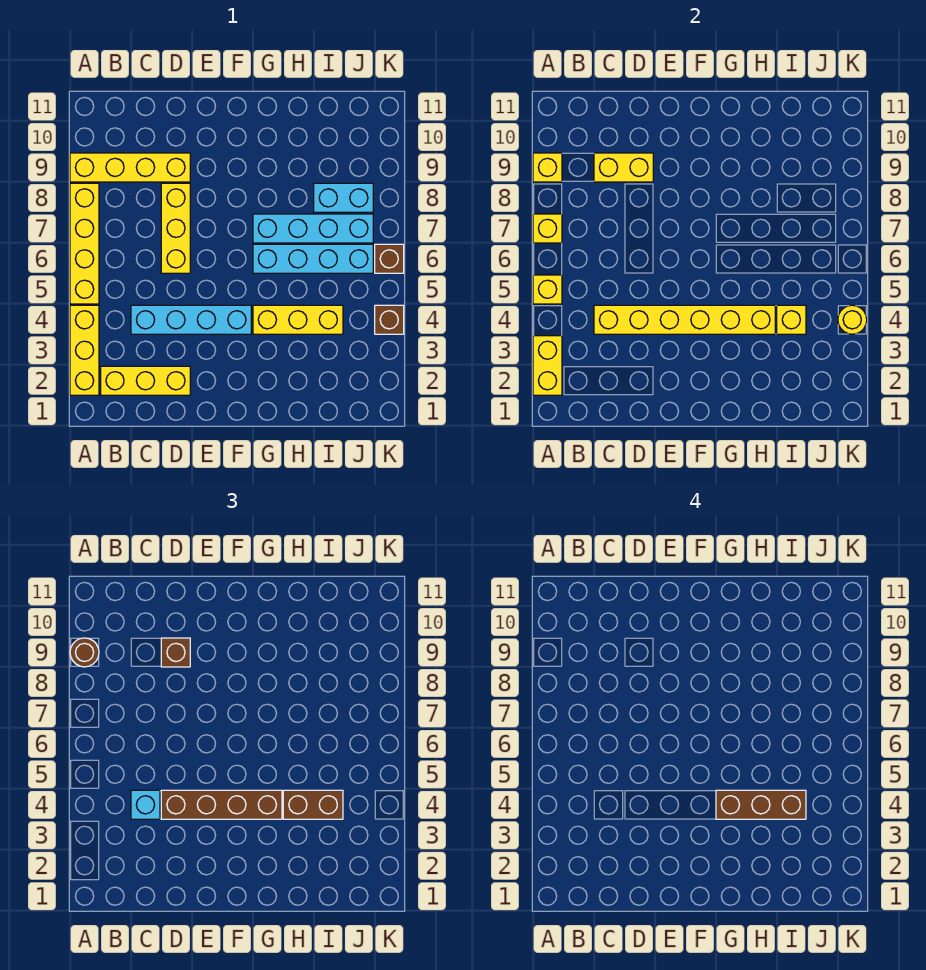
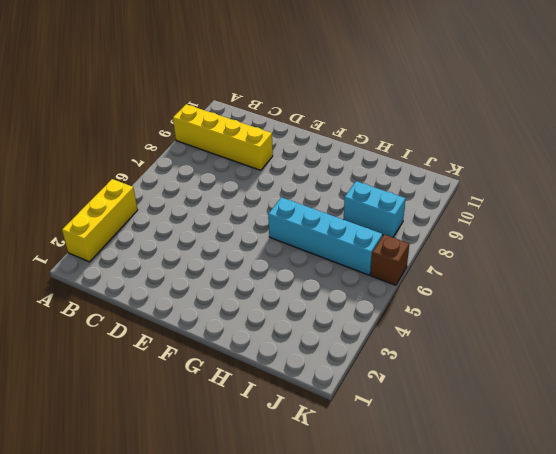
none -> yellow brick A5:A8 level 1
none -> yellow brick B2:D2 level 1
none -> cyan brick C4:F4 level 1

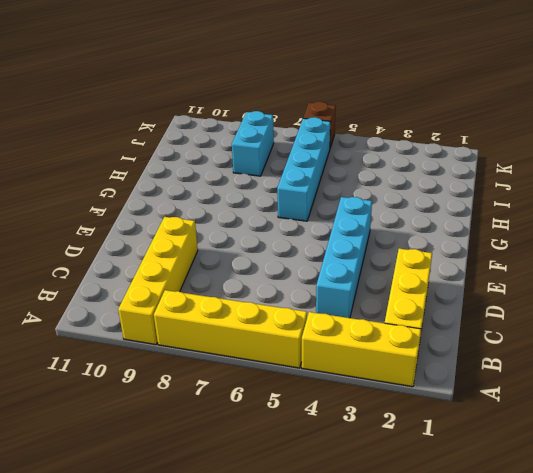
none -> yellow brick D6:D8 level 1
none -> yellow brick G4:I4 level 1
none -> cyan brick G7:J7 level 1

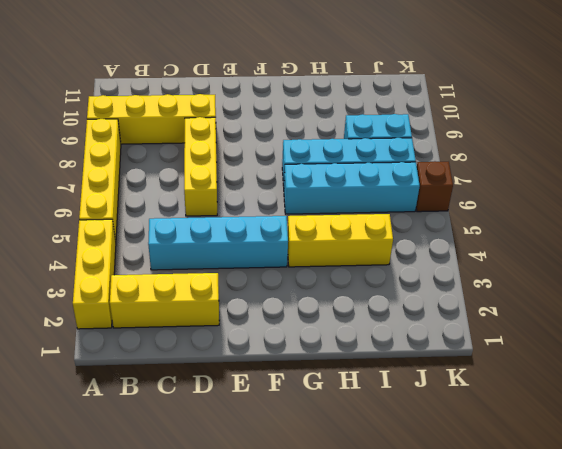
none -> brown brick K4 level 1
none -> yellow brick A2:A3 level 2
none -> yellow brick A5 level 2

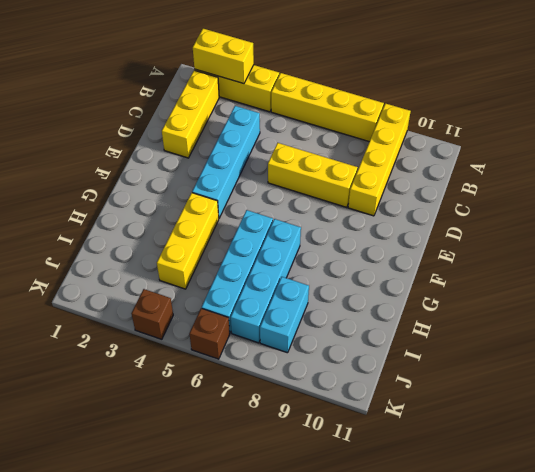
none -> yellow brick A5 level 2
none -> yellow brick A7 level 2
none -> yellow brick A9 level 2

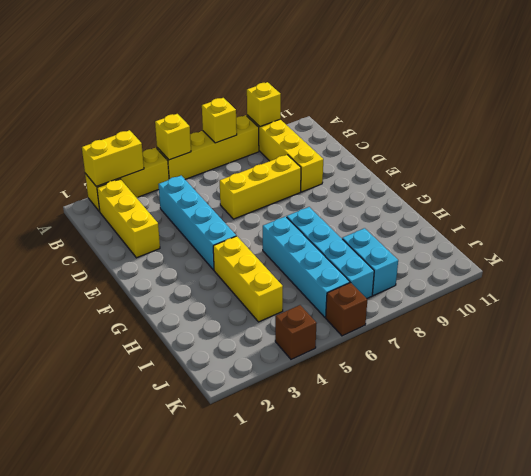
none -> yellow brick C4:H4 level 2
none -> yellow brick C9:D9 level 2
none -> yellow brick I4 level 2

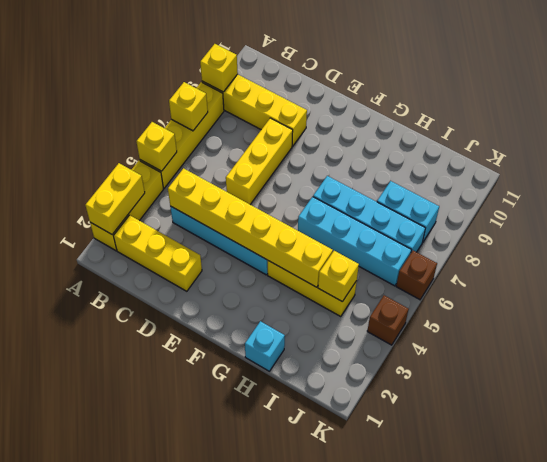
cyan brick H1 level 1 -> cyan brick C4 level 3
none -> yellow brick C9:D9 level 2
none -> yellow round brick K4 level 2
none -> brown round brick A9 level 3

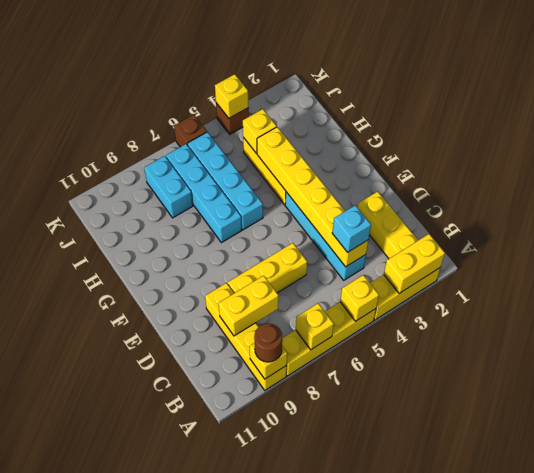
yellow brick C8:C9 level 2 -> yellow brick C9:D9 level 2
yellow brick K4 level 2 -> yellow round brick K4 level 2
none -> brown brick D4:G4 level 3
none -> brown brick D9 level 3
none -> brown brick H4:I4 level 3

